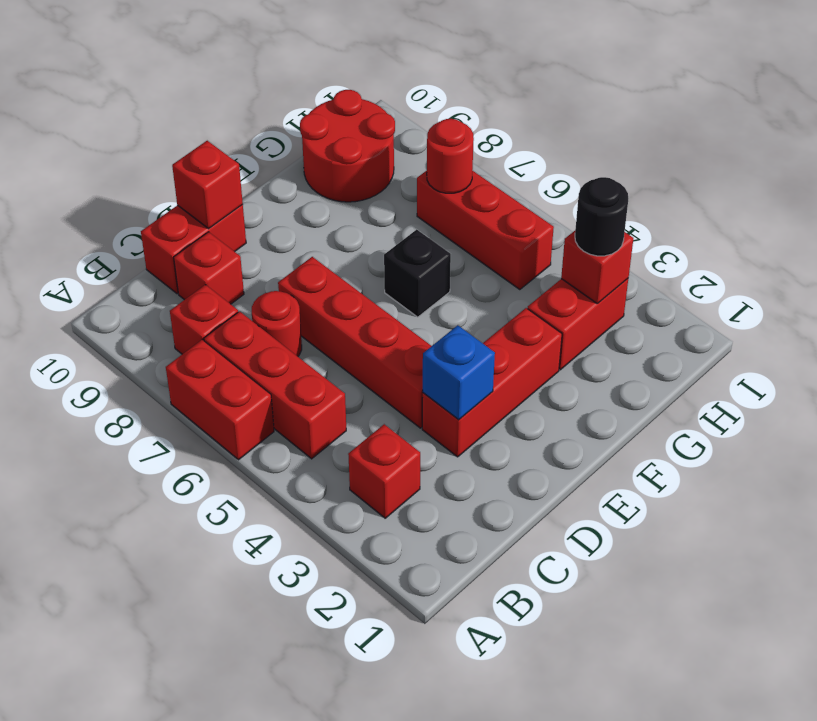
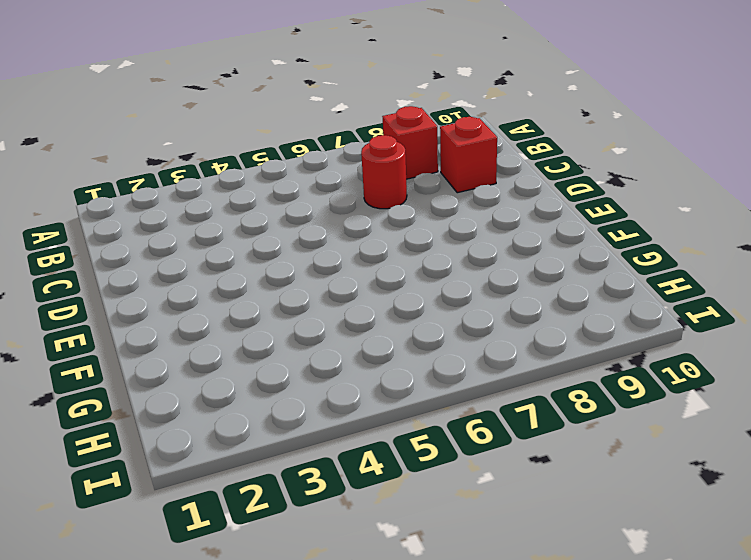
none -> red brick A6:A7 level 1
none -> red brick B3 level 1
none -> red brick B5:B7 level 1

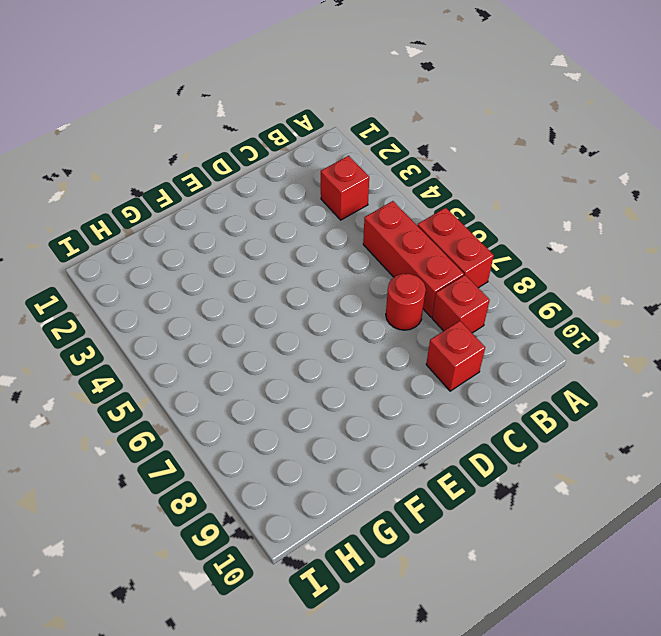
none -> red brick C10:D10 level 1
none -> red brick D3:F3 level 1
none -> red brick D4:D7 level 1

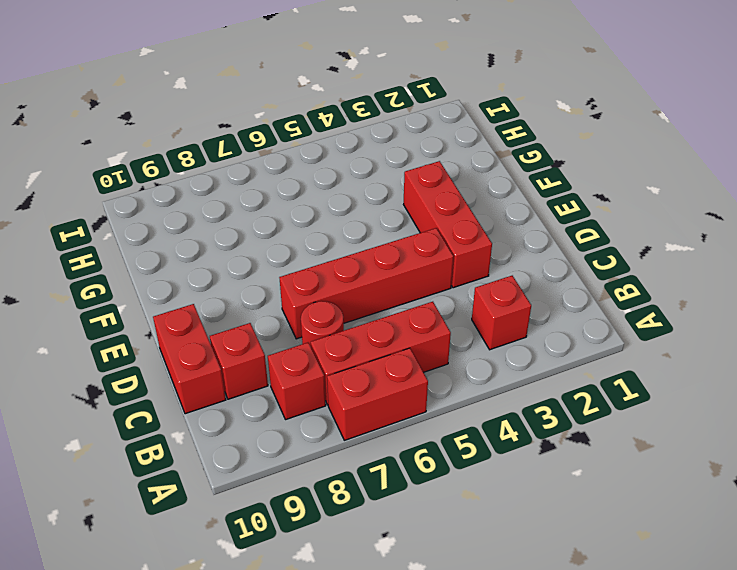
none -> black brick F6 level 1
none -> red brick G3:H3 level 1
none -> red round brick G9:H10 level 1

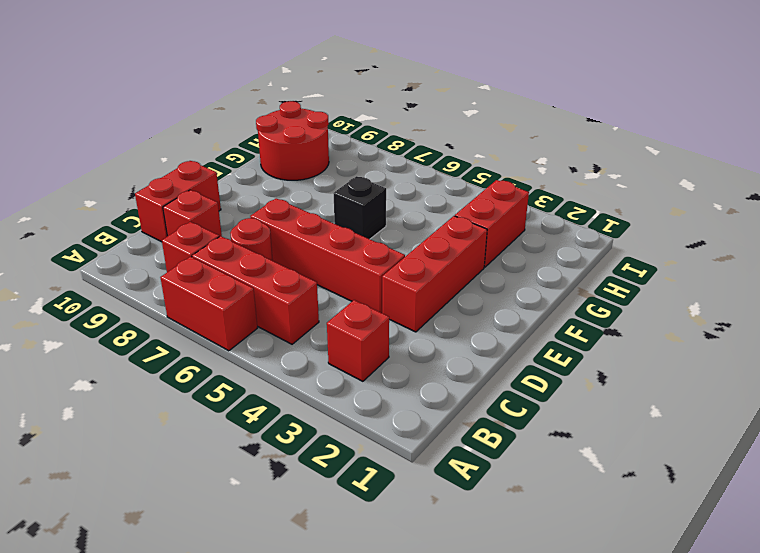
none -> red brick H5:H7 level 1
none -> blue brick D3 level 2
none -> red brick D10 level 2

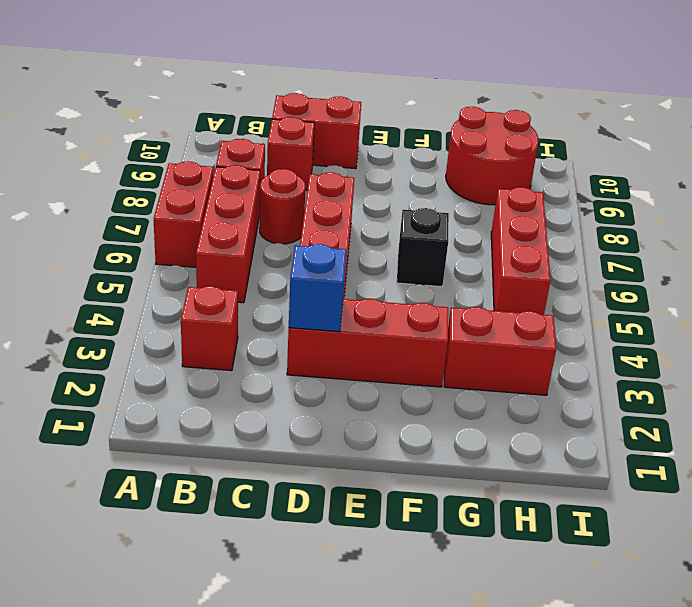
none -> red brick D10 level 2
none -> red brick H3 level 2
none -> red round brick H7 level 2

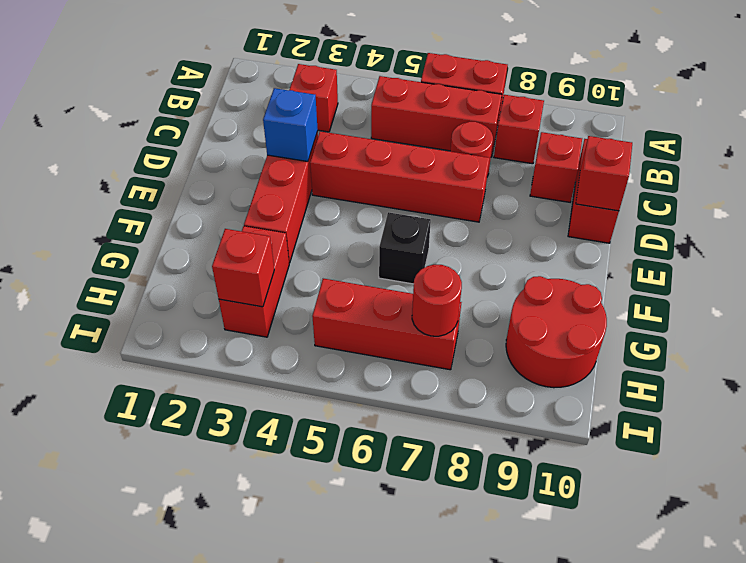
none -> black round brick H3 level 3

